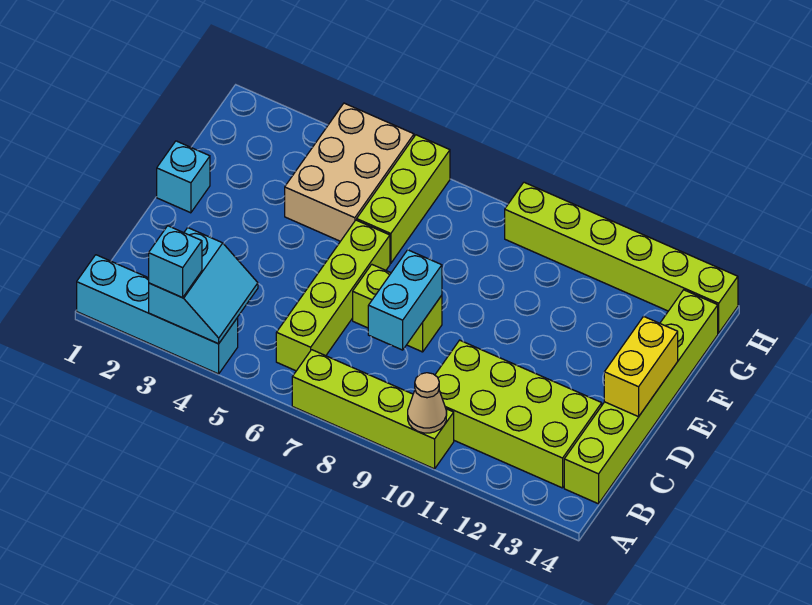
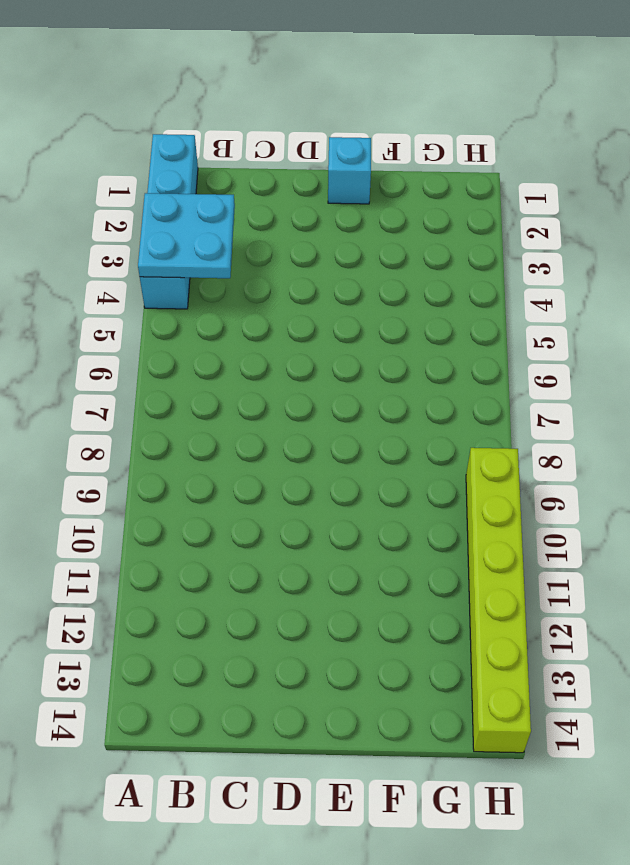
cyan plate A3:B4 level 2 -> cyan slope A3:B4 level 2 top 3
none -> lime brick A7:A10 level 1
none -> lime brick B6:E6 level 1
none -> lime brick B10:C13 level 1

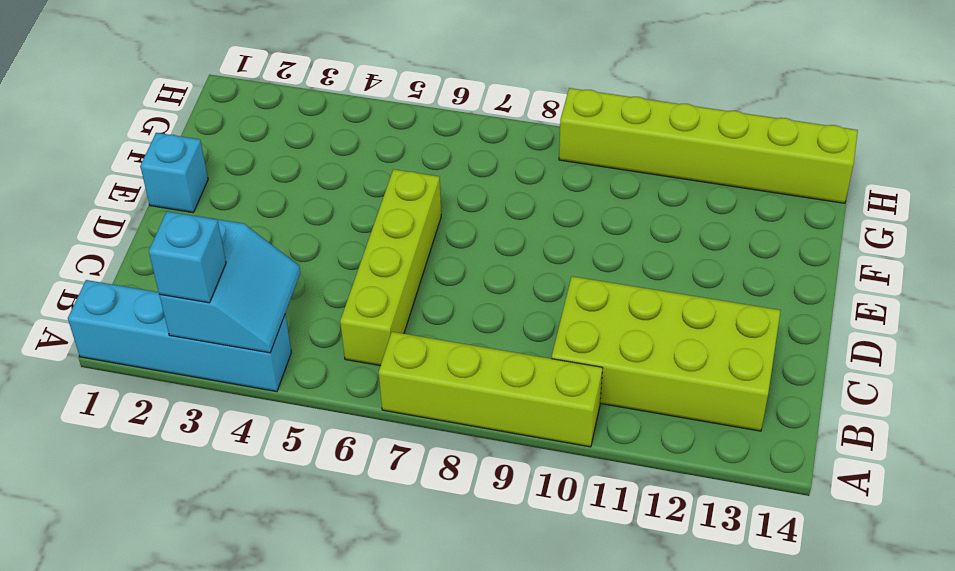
none -> lime brick B14:G14 level 1
none -> lime brick D7:D8 level 1
none -> tan brick F4:H5 level 1

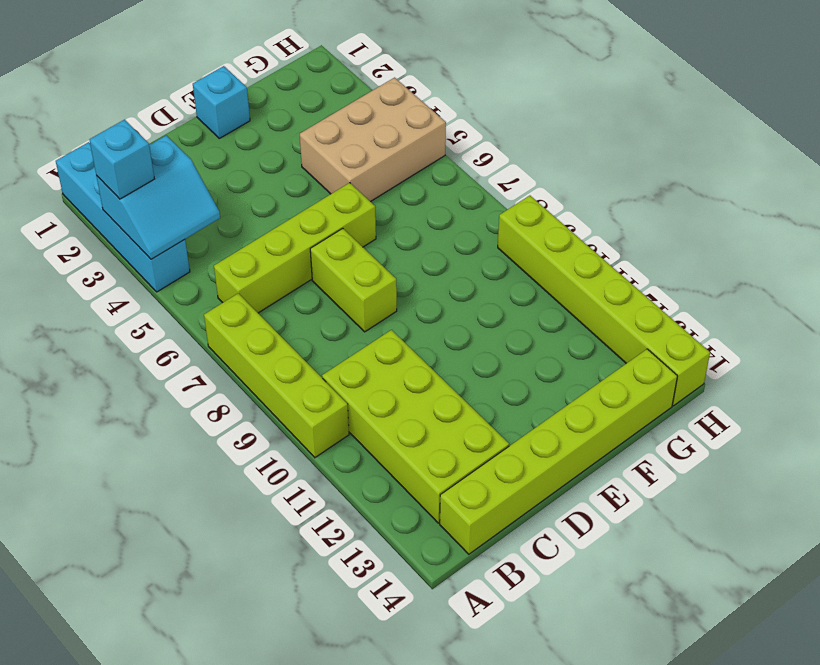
none -> lime brick F6:H6 level 1
none -> tan cone A10 level 2
none -> cyan brick C8:D8 level 2

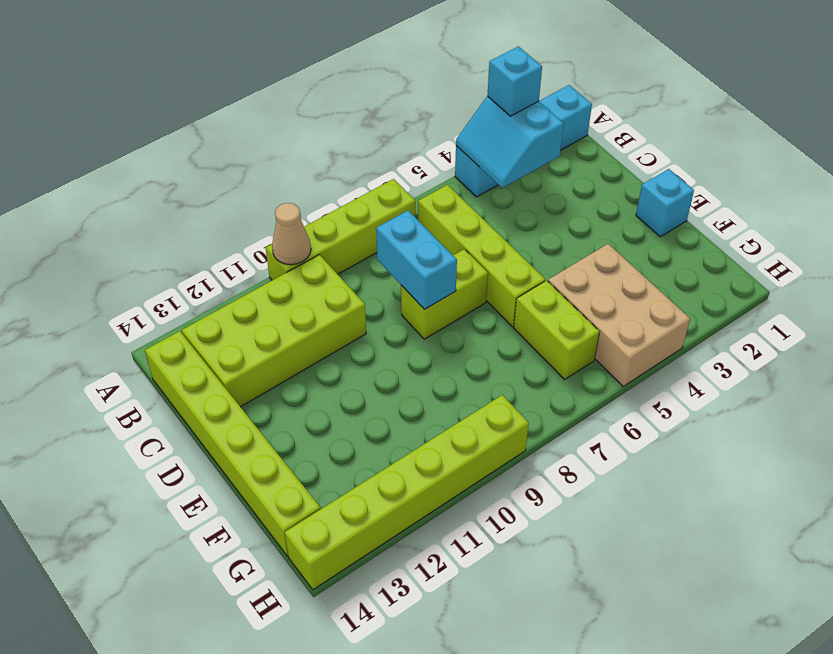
lime brick F6:G6 level 1 -> lime brick F6:H6 level 1
none -> yellow brick D14:E14 level 2

